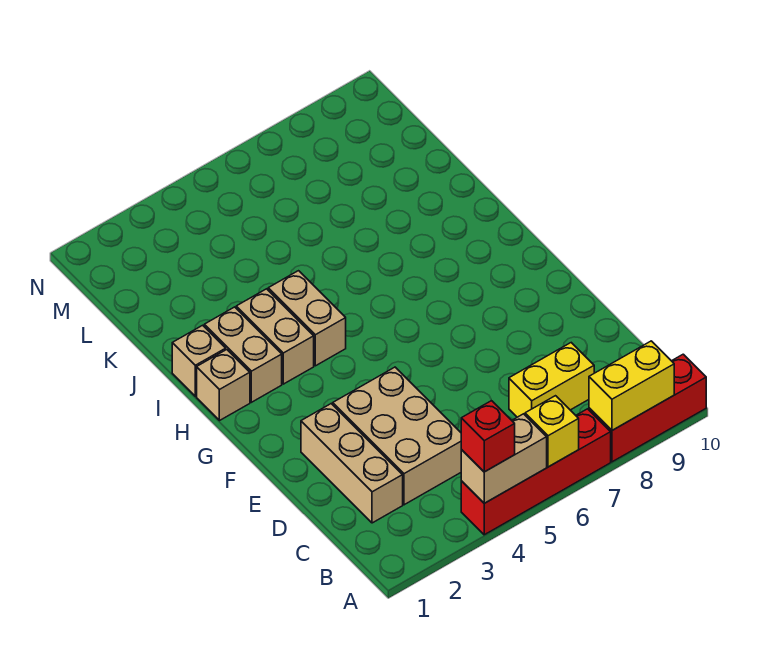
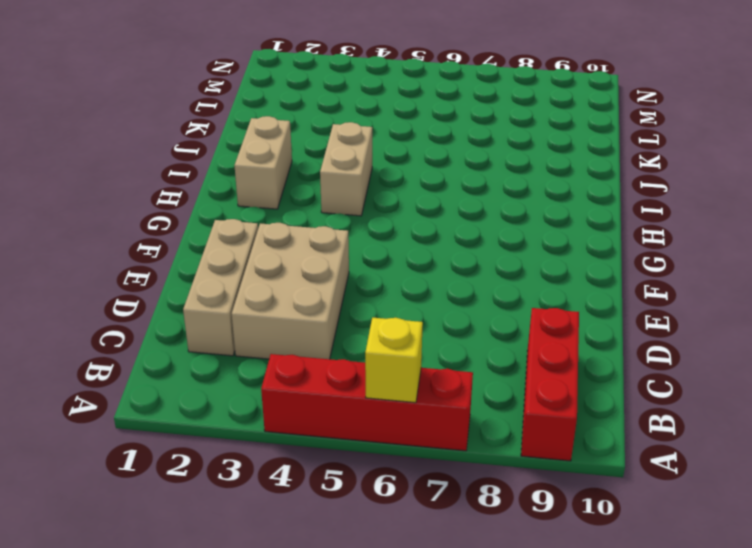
red brick A9:C9 level 1 -> red brick A8:A10 level 1
none -> yellow brick C7:C8 level 1
none -> tan brick H1 level 1
none -> tan brick H3:I3 level 1

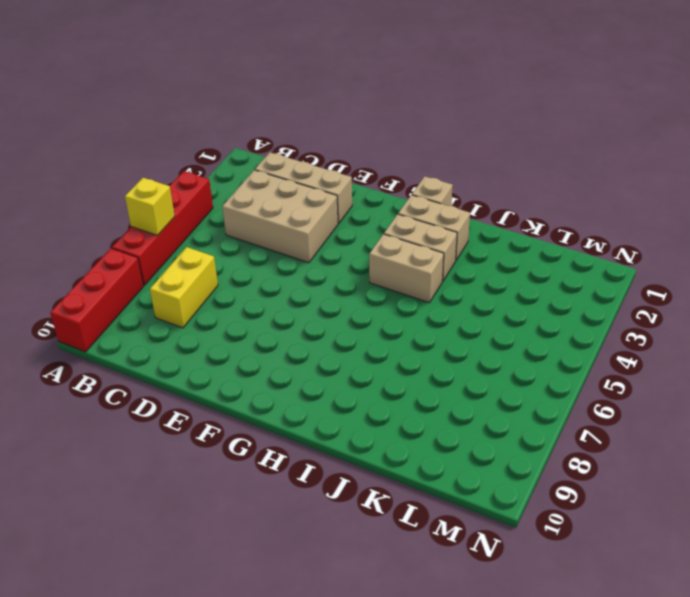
none -> tan brick I1 level 1
none -> tan brick A4:A5 level 2
none -> yellow brick A8:A9 level 2

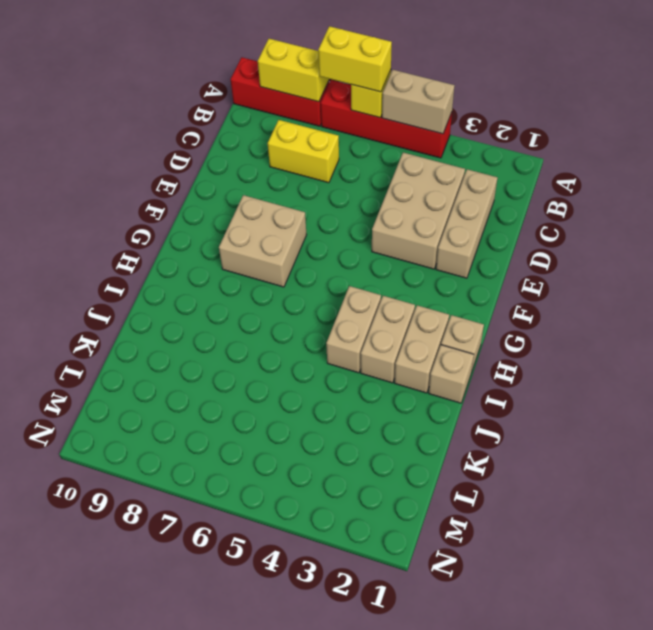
yellow brick A6:A7 level 3 -> none
tan brick F7:G8 level 1 -> none
none -> red brick A4 level 3

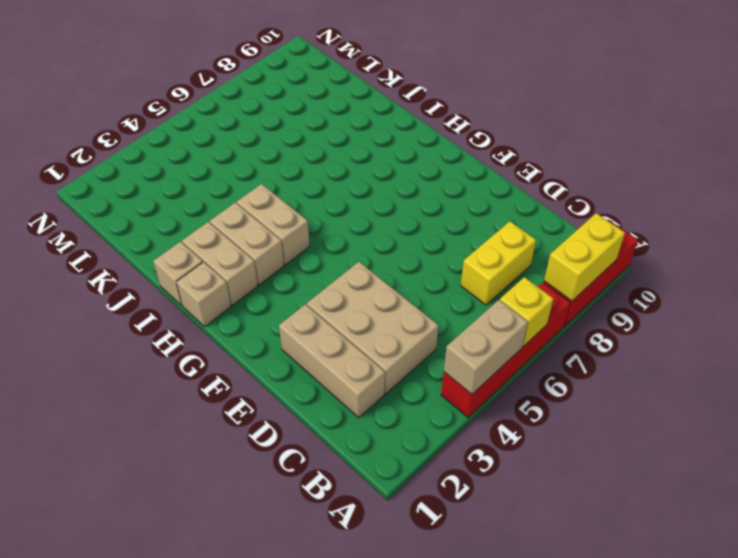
none -> red brick A4 level 3

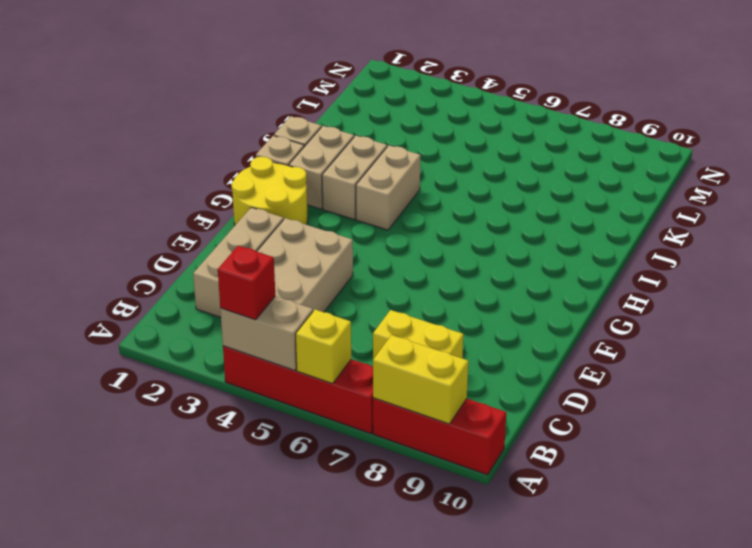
yellow round brick F1:G2 level 1 -> none

